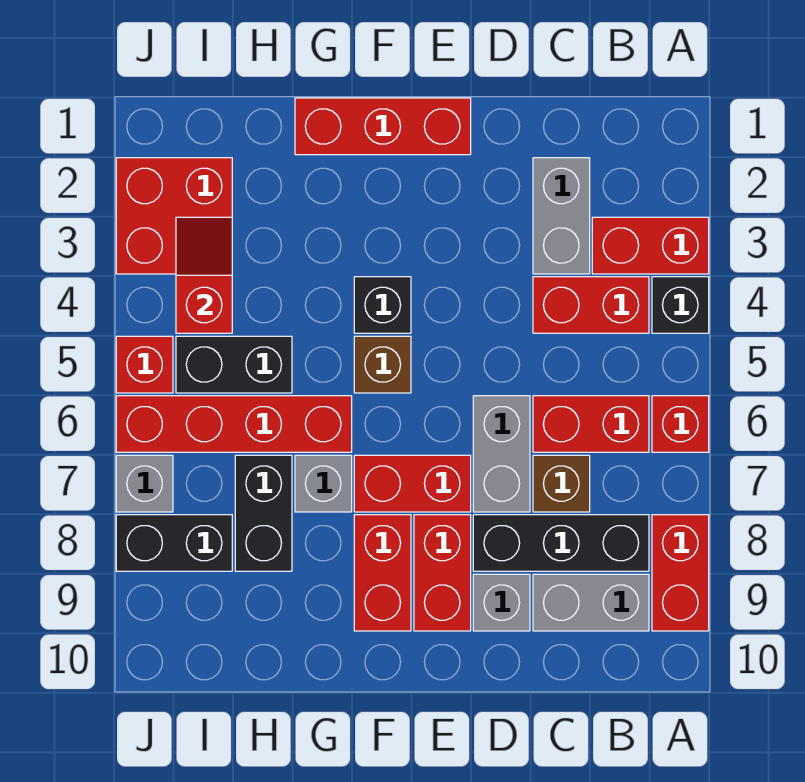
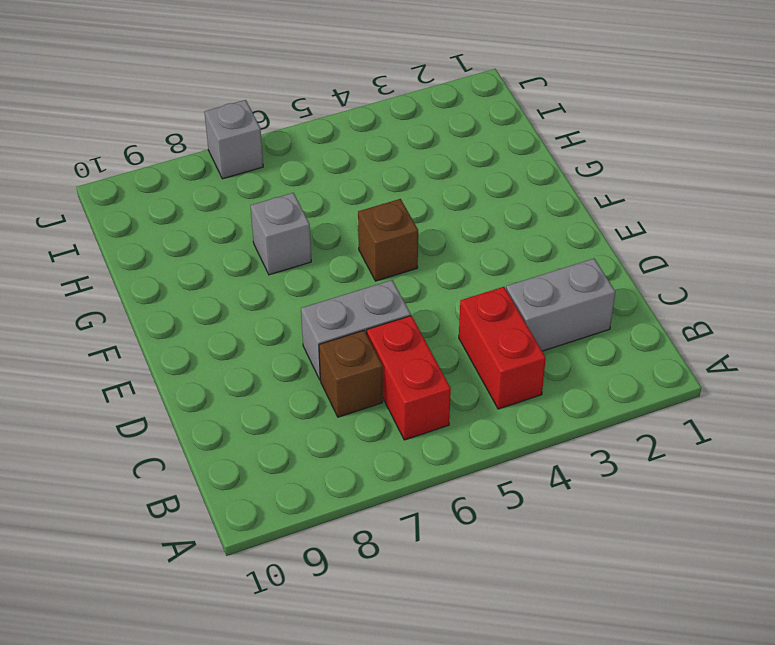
none -> red brick A3:B3 level 1
none -> black brick A4 level 1
none -> red brick A6 level 1

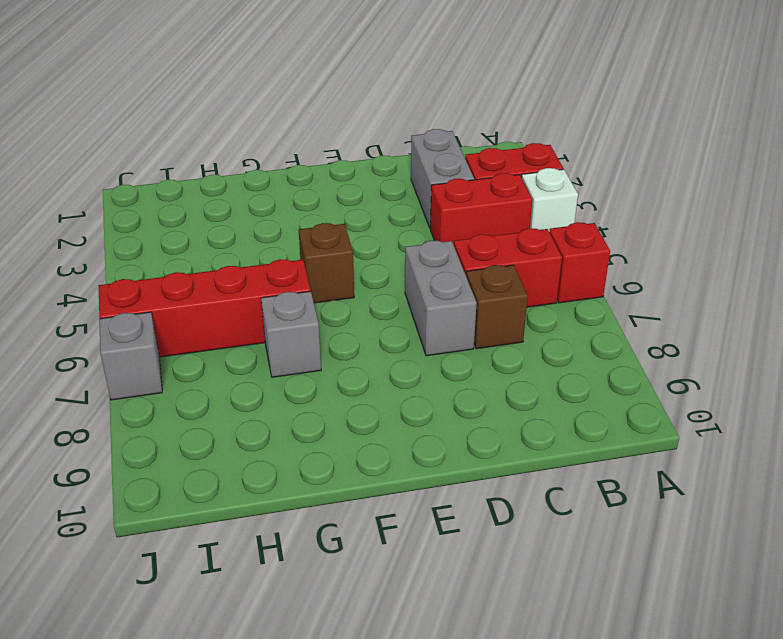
white brick A4 level 1 -> black brick A4 level 1
none -> red brick A8:A9 level 1
none -> black brick B8:D8 level 1
none -> grey brick B9:C9 level 1

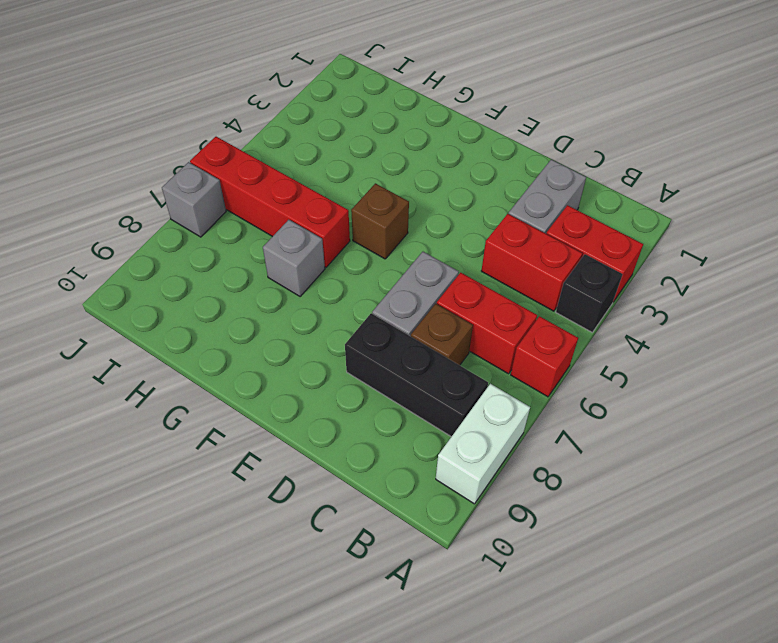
white brick A8:A9 level 1 -> red brick A8:A9 level 1
none -> grey brick B9:C9 level 1
none -> grey brick D9 level 1
none -> red brick E1:G1 level 1

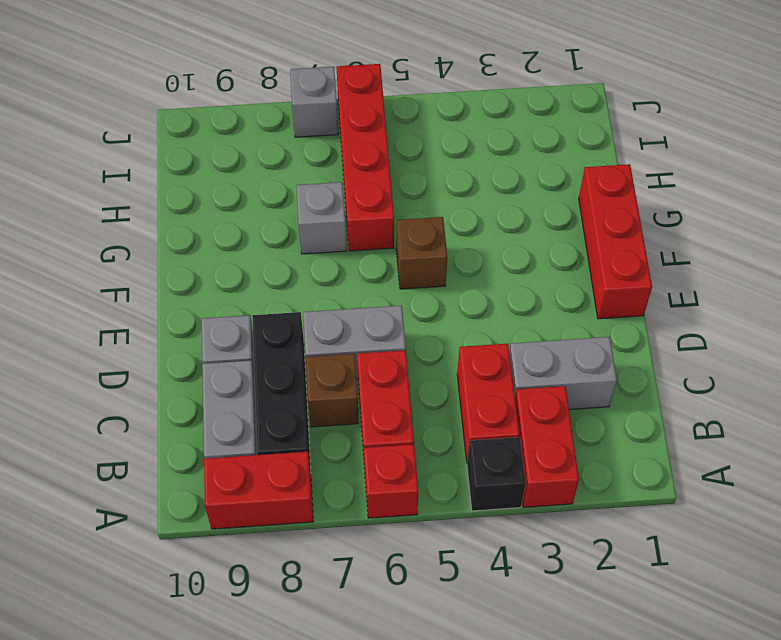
none -> red brick E7:F7 level 1
none -> red brick E8:E9 level 1
none -> black brick F4 level 1

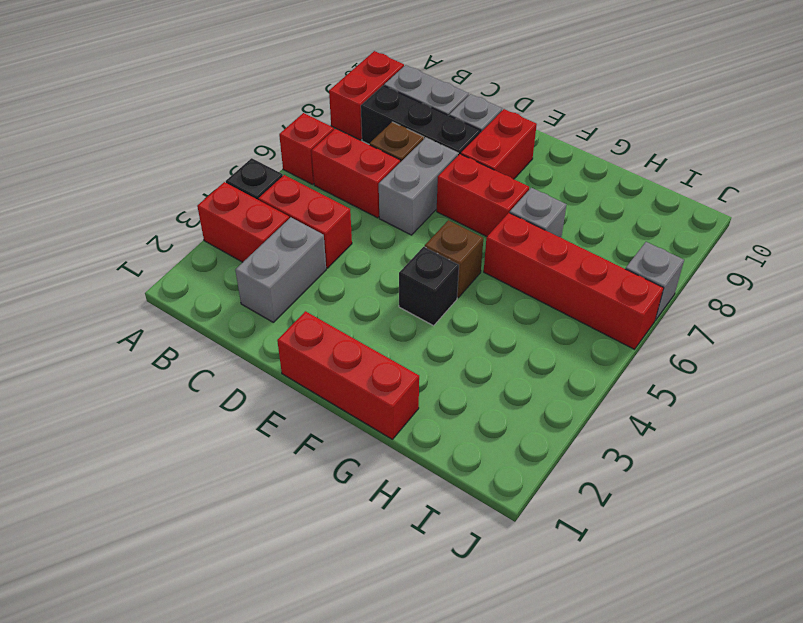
none -> red brick F8:F9 level 1
none -> black brick H5:I5 level 1
none -> black brick H7:H8 level 1

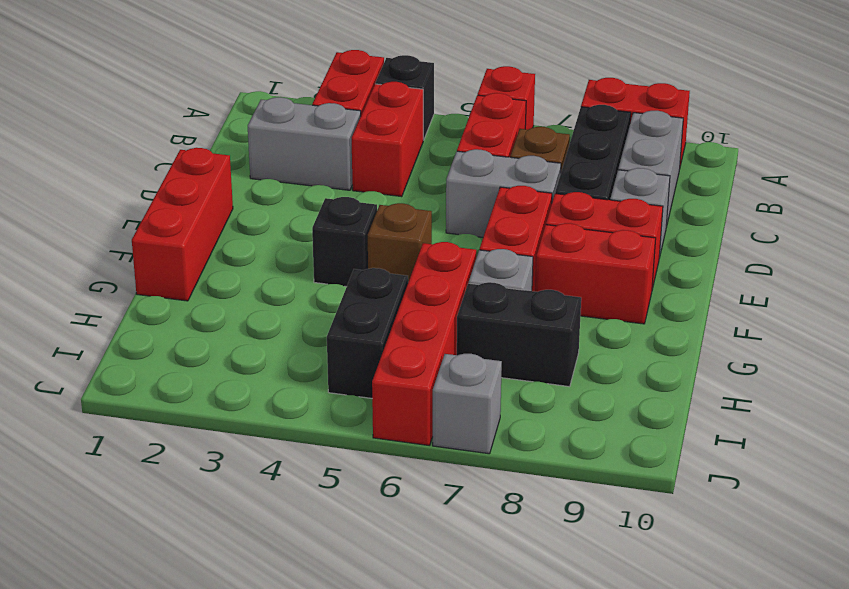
none -> red brick I2:J3 level 1
none -> black brick I8:J8 level 1
none -> red brick J5 level 1

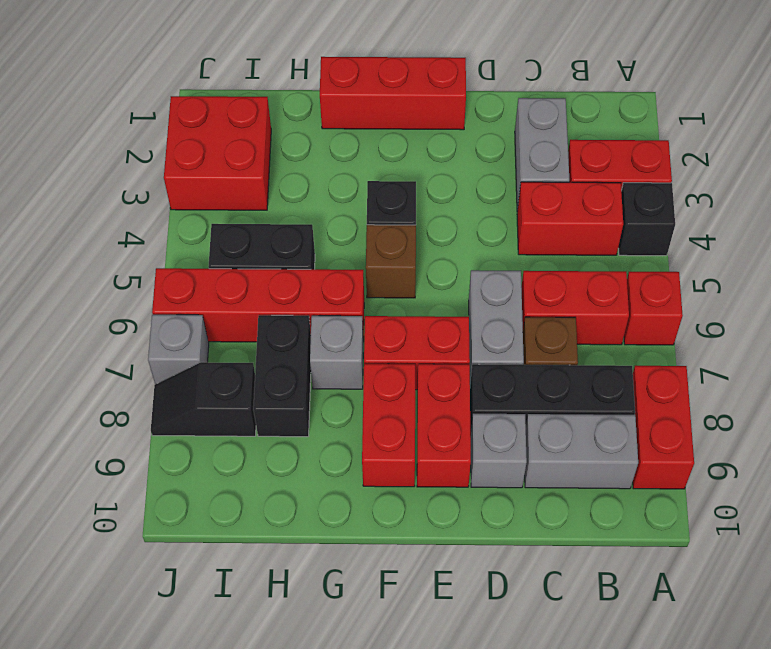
black slope I8:J8 level 1 top I -> black brick I8:J8 level 1
none -> red brick J5 level 1
none -> red slope I3:I4 level 2 top 4

